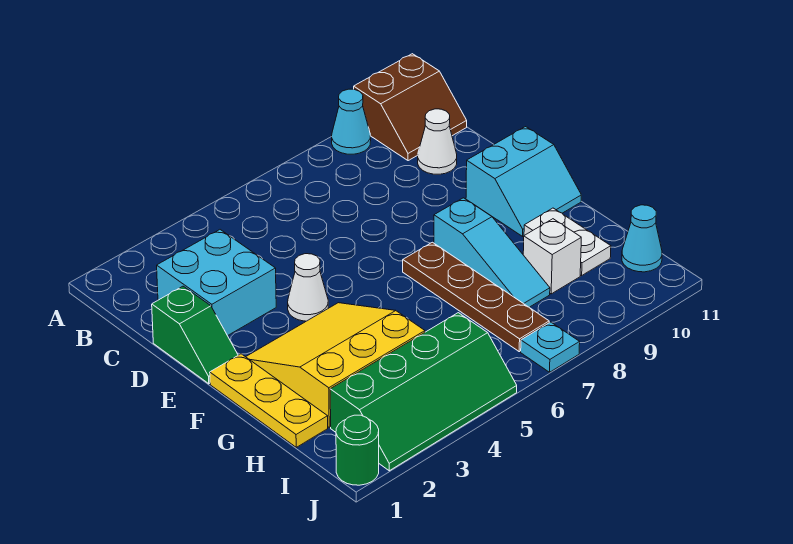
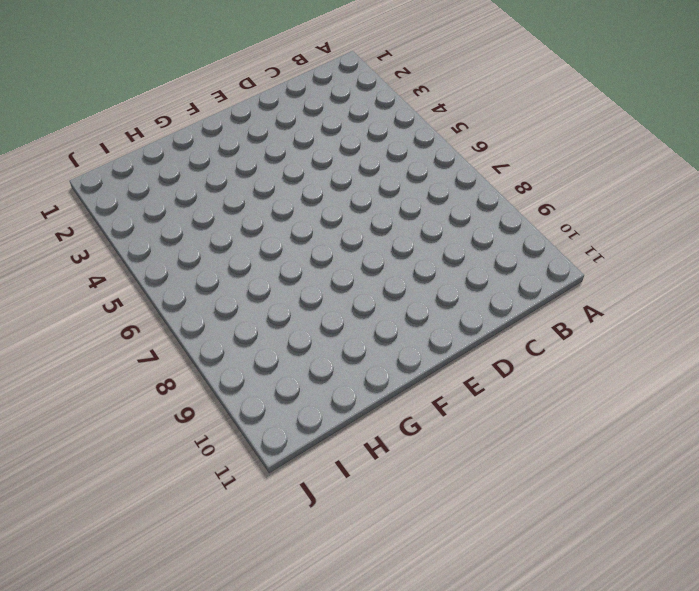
none -> cyan cone A9 level 1
none -> brown slope A10:B11 level 1 top A
none -> cyan brick C2:D3 level 1

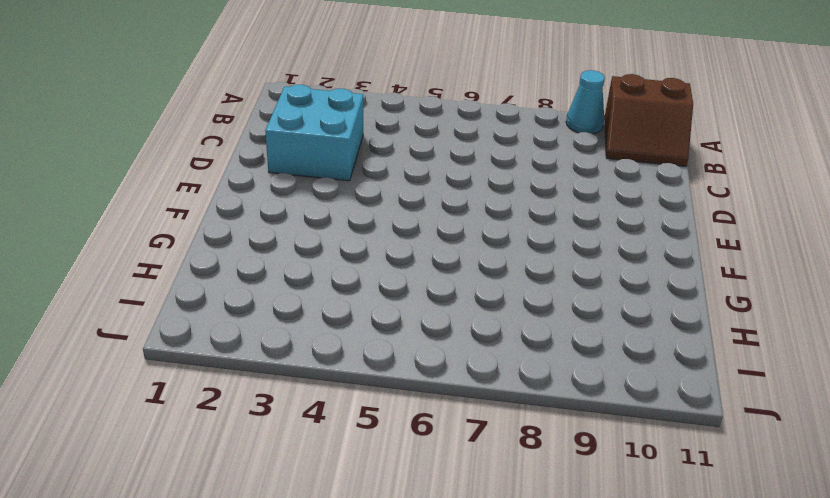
none -> white cone C10 level 1
none -> green slope D1:E1 level 1 top D
none -> white cone E4 level 1

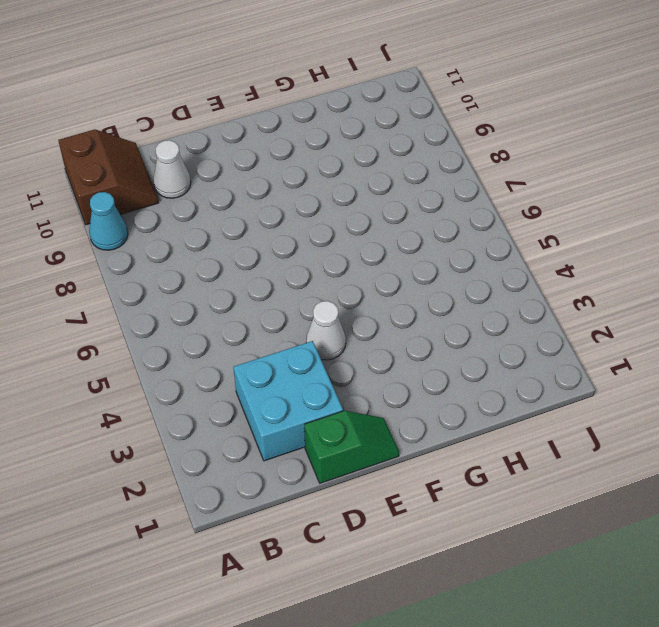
none -> cyan slope E10:F11 level 1 top E
none -> yellow plate F1:H1 level 1
none -> yellow slope F2:H4 level 1 top H

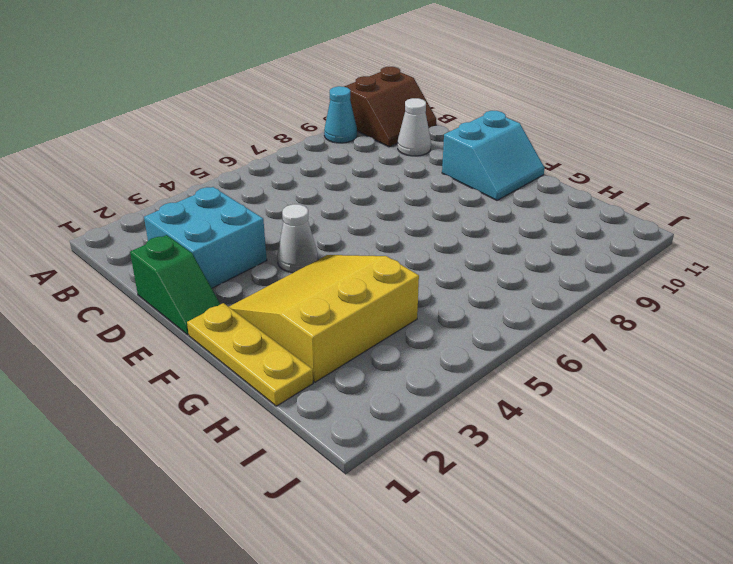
none -> brown plate F7:I7 level 1
none -> cyan slope F8:H8 level 1 top F
none -> white plate G10:H10 level 1

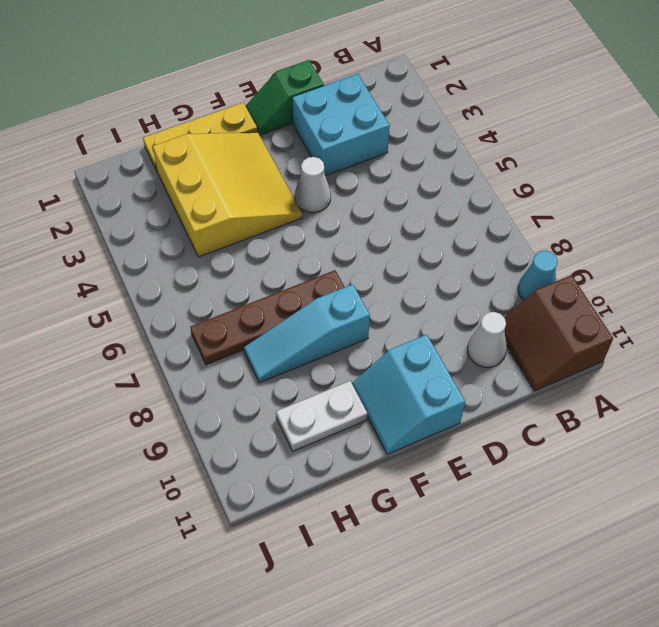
none -> white brick H9 level 1
none -> green slope I2:J5 level 1 top I
none -> cyan cone I11 level 1

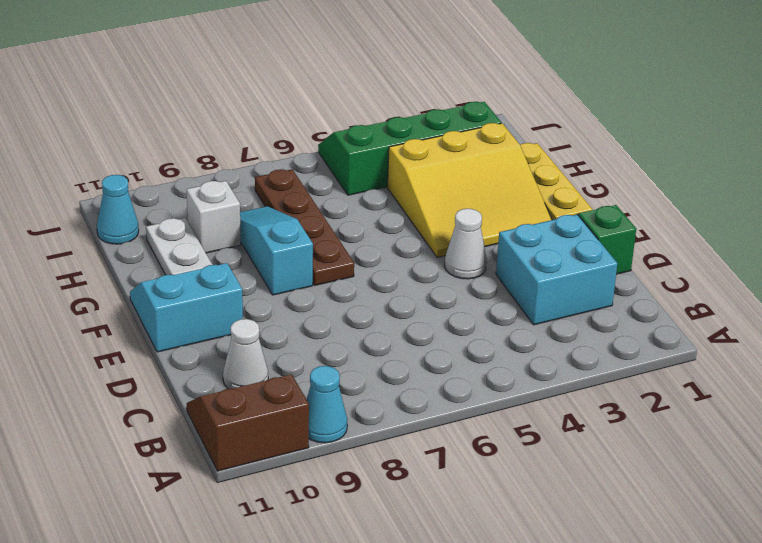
none -> green round brick J1 level 1
none -> cyan plate J7 level 1

